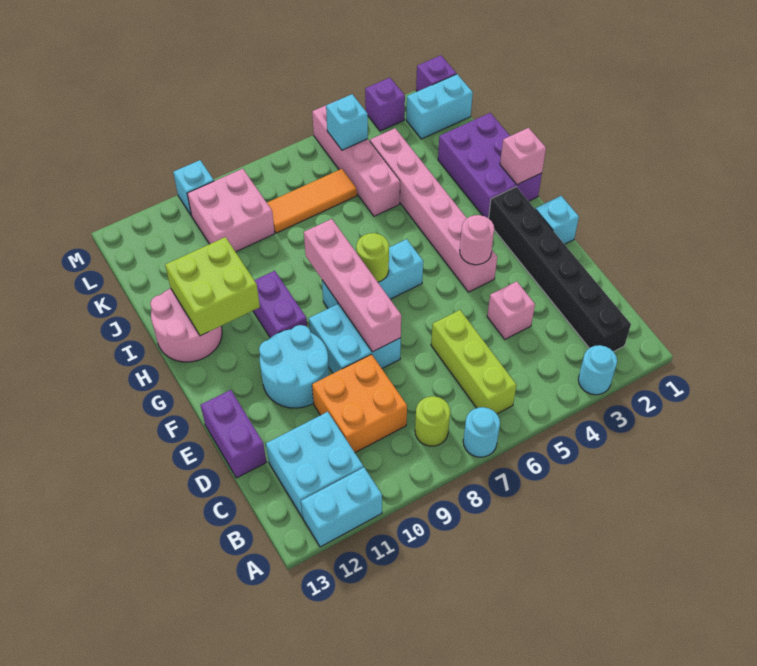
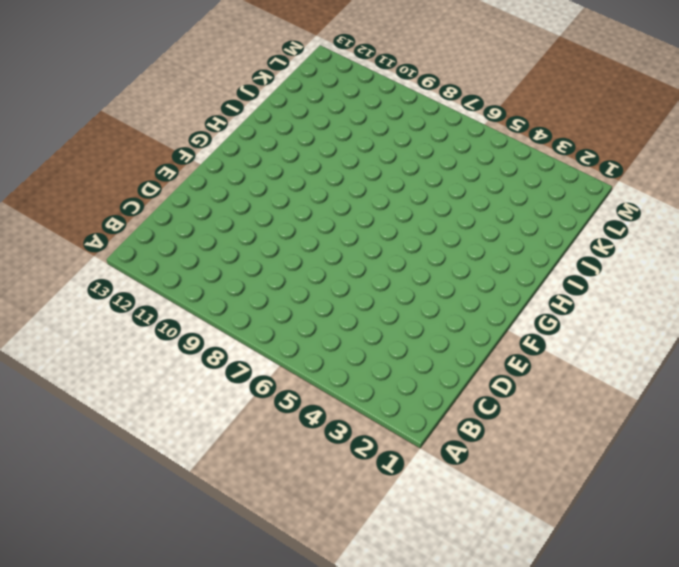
none -> cyan round brick A3 level 1
none -> cyan round brick A7 level 1
none -> cyan brick A11:A12 level 1
none -> black brick B2:G2 level 1

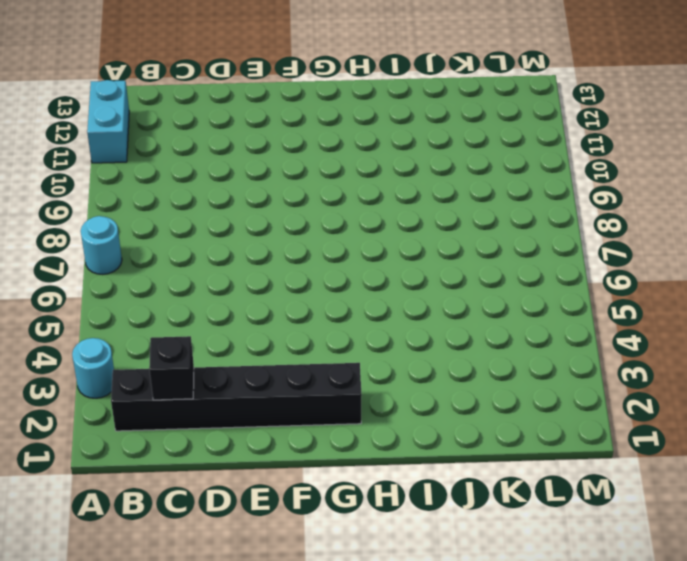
black brick C2 level 2 -> none
none -> lime brick B6:D6 level 1
none -> lime round brick B8 level 1
none -> cyan brick B11:C12 level 1
none -> orange brick C9:D10 level 1

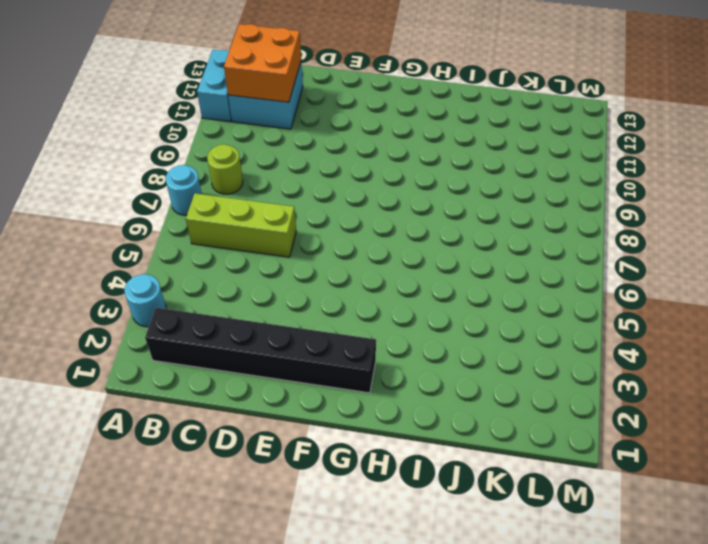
orange brick B11:C12 level 2 -> orange brick C9:D10 level 1
none -> pink brick D4 level 1
none -> purple brick D13:E13 level 1
none -> cyan brick E8:F9 level 1
none -> cyan round brick E10:F11 level 1

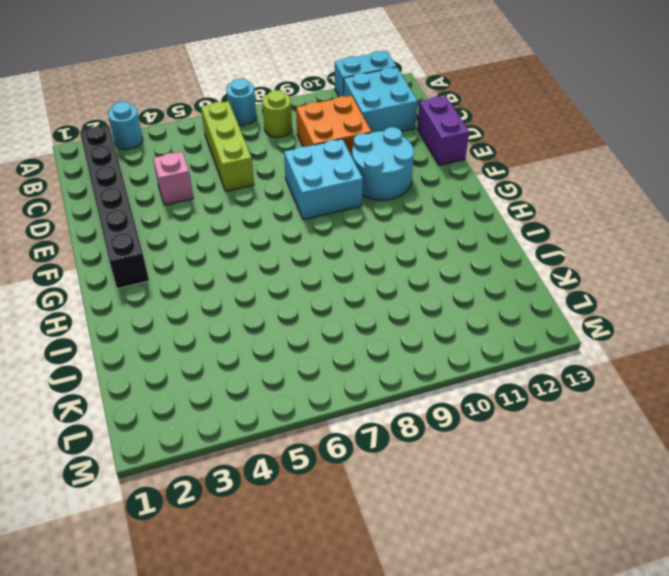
none -> cyan brick F1 level 1
none -> pink brick F4:K4 level 1
none -> cyan brick G6:G8 level 1
none -> purple brick G10:H10 level 1

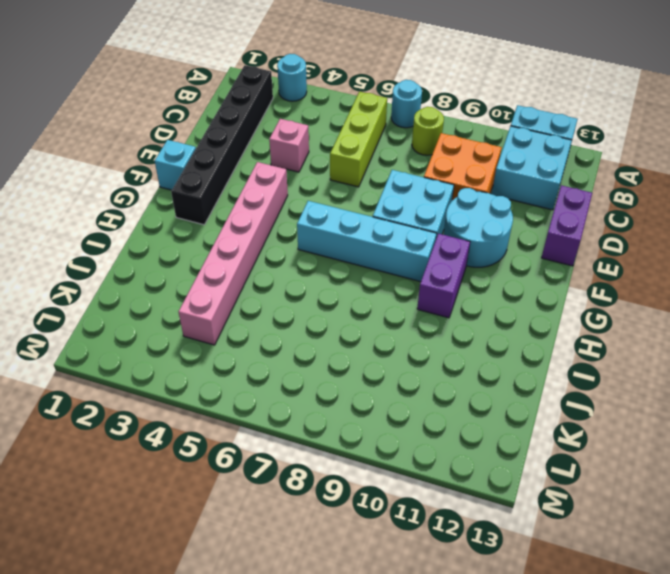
cyan brick G6:G9 level 1 -> cyan brick G6:G8 level 1
none -> purple brick H1:J2 level 1
none -> pink round brick H12:I13 level 1
none -> pink brick J5:M5 level 1
none -> orange tile K6:K8 level 1

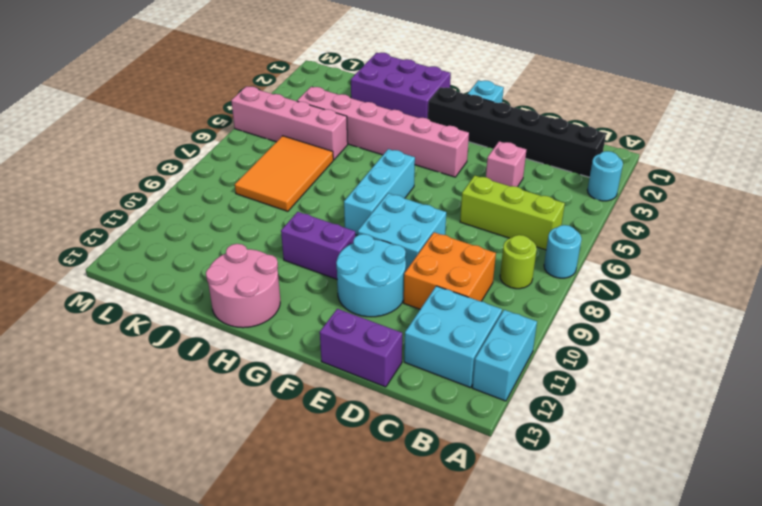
orange tile J6:K8 level 1 -> orange tile K6:K8 level 1
none -> pink brick K9:L10 level 1
none -> cyan brick L1:L2 level 1
none -> purple brick M1 level 1
none -> purple brick M3 level 1

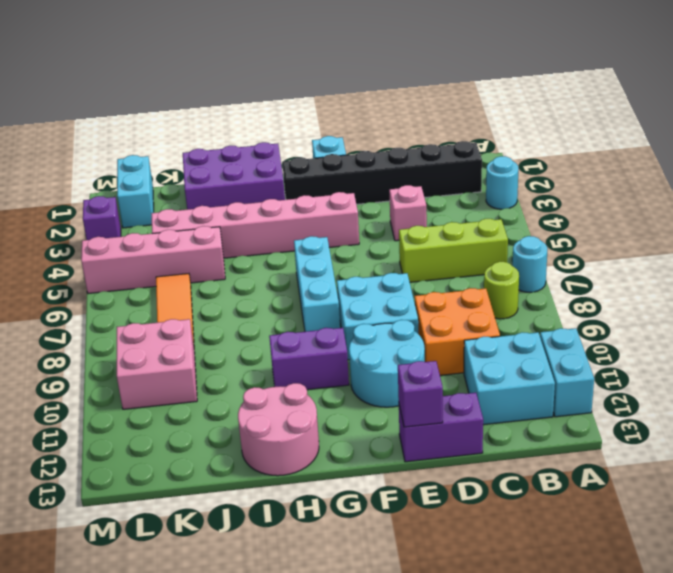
purple brick E13 level 2 -> purple brick M1 level 1
none -> cyan brick M10 level 1
none -> pink brick E8:H8 level 2
none -> pink round brick F4 level 2
none -> lime round brick G7 level 2

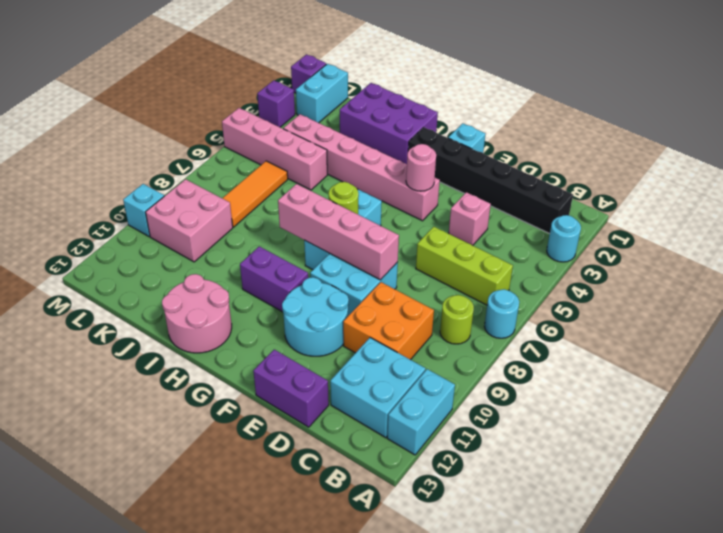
none -> pink brick H1 level 2
none -> lime brick H11:I12 level 2
none -> cyan brick L5 level 2

